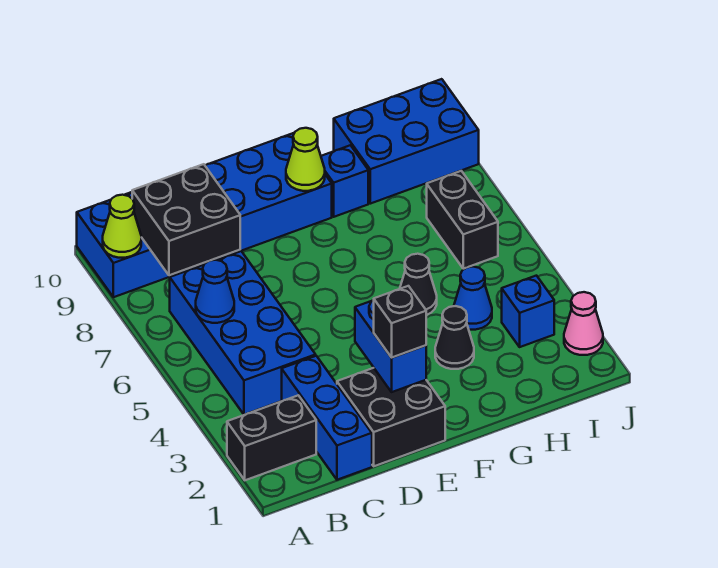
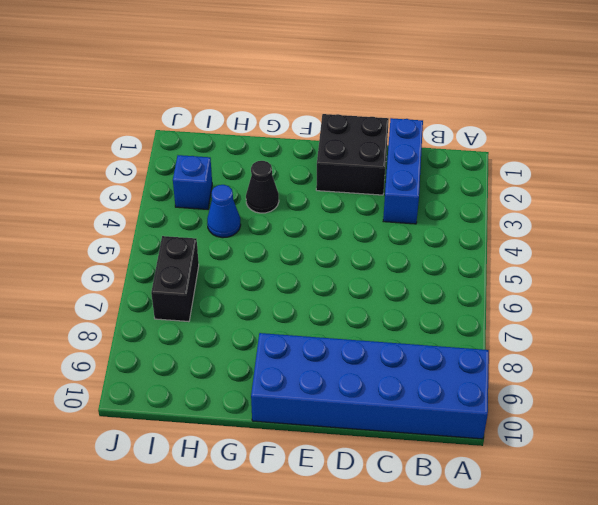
none -> black brick A2:B2 level 1
none -> blue brick B4:C7 level 1
none -> black cone G5 level 1

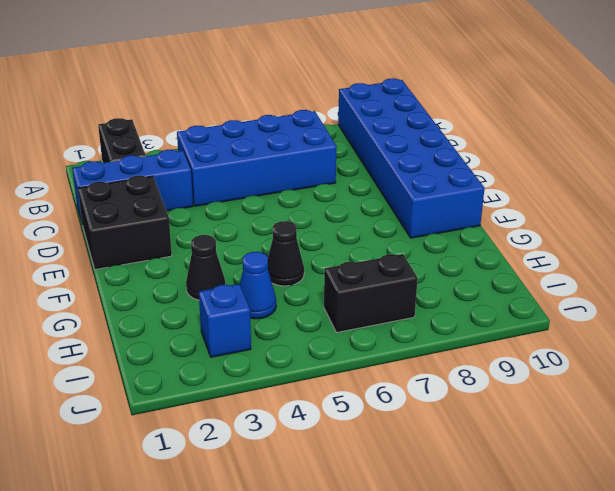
none -> blue brick G9 level 1
none -> blue brick H9:J10 level 1
none -> pink cone J2 level 1

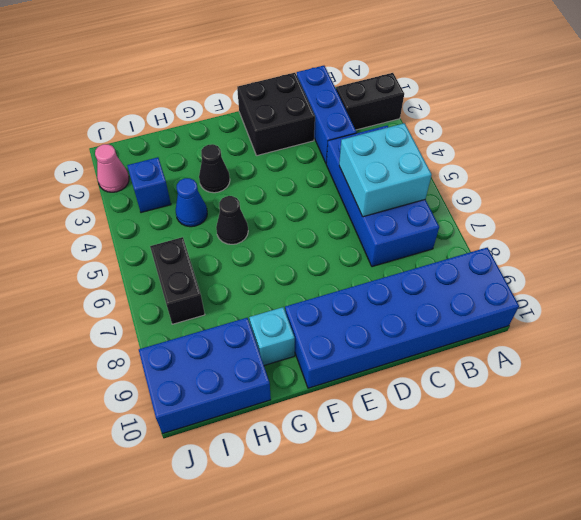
cyan brick B5:C6 level 2 -> blue cone B6 level 2
cyan brick G9 level 1 -> blue brick G9 level 1
none -> lime cone A9 level 2
none -> black brick B8:C9 level 2
none -> blue brick E2:E3 level 2

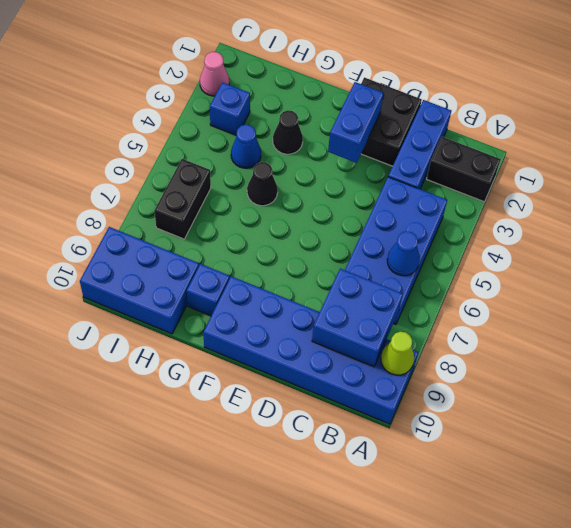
blue brick B8:C9 level 2 -> black brick B8:C9 level 2
none -> lime cone F9 level 2
none -> black brick E2 level 3

